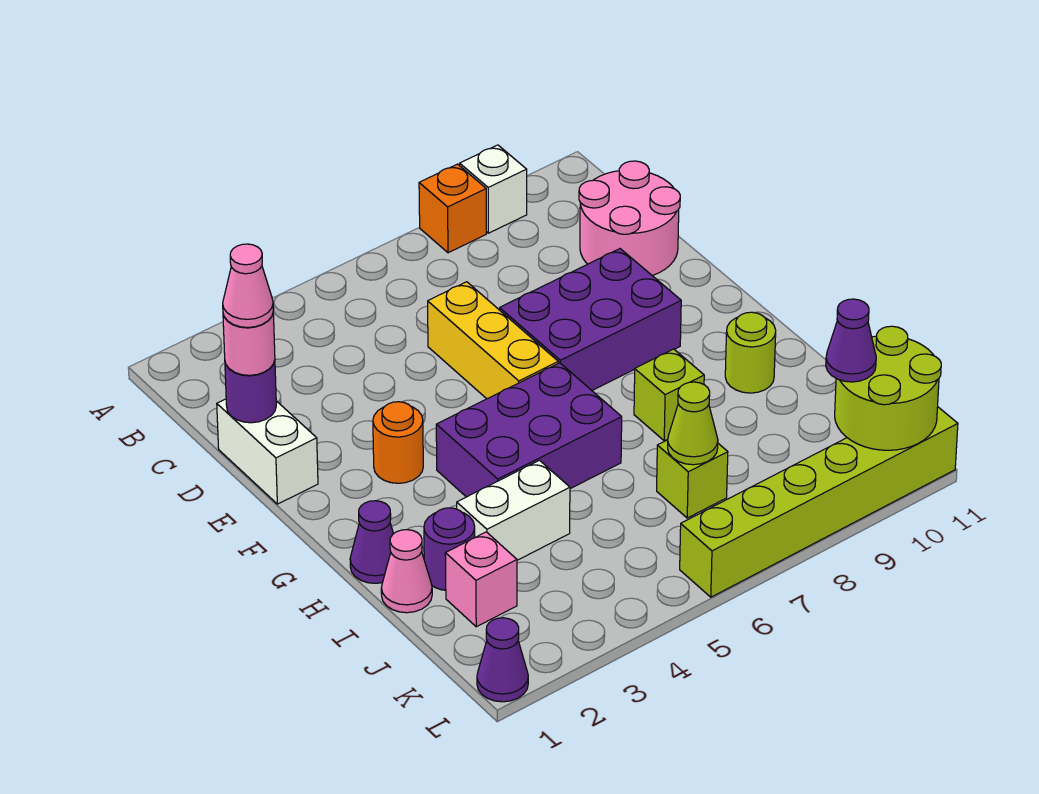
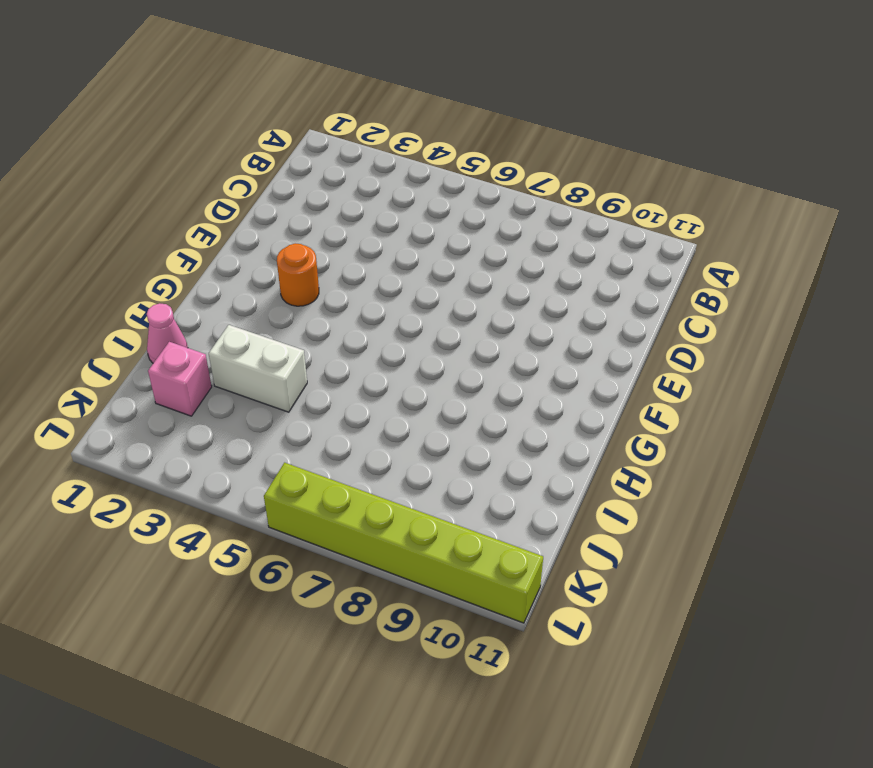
none -> orange brick A8 level 1
none -> white brick A9 level 1
none -> pink round brick C10:D11 level 1

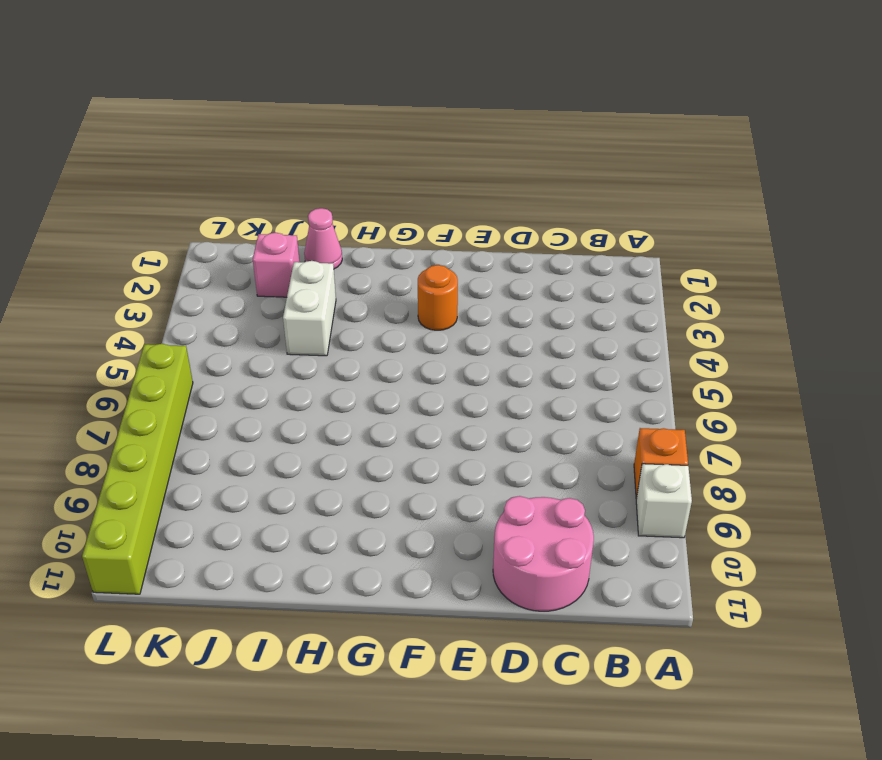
none -> white brick D1:E1 level 1
none -> yellow brick D6:F6 level 1
none -> purple brick E7:F9 level 1

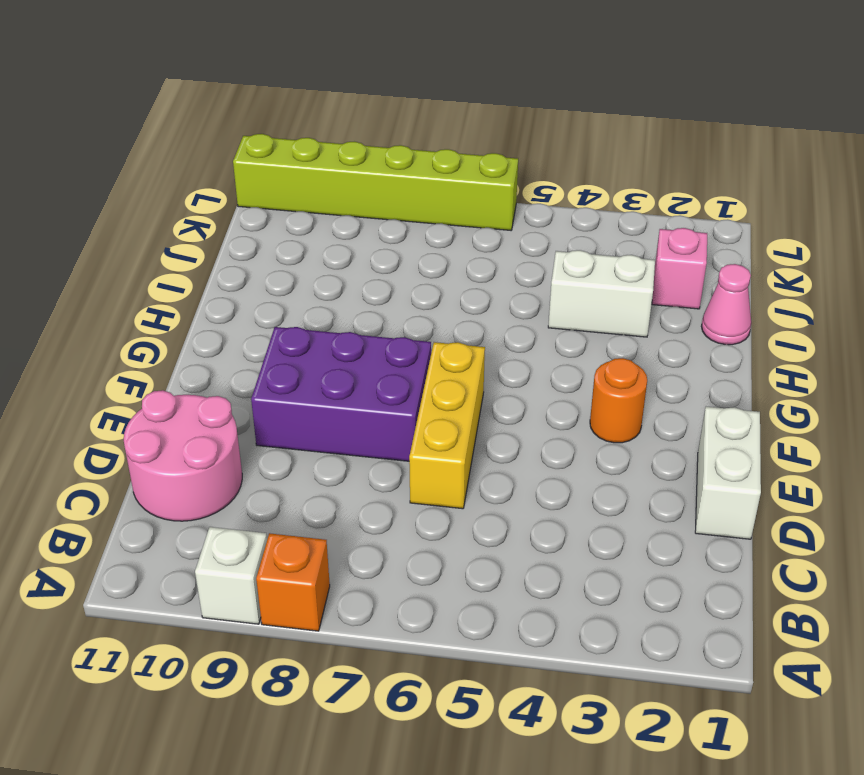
none -> purple brick G4:H6 level 1
none -> purple cone H1 level 1
none -> lime brick H8 level 1

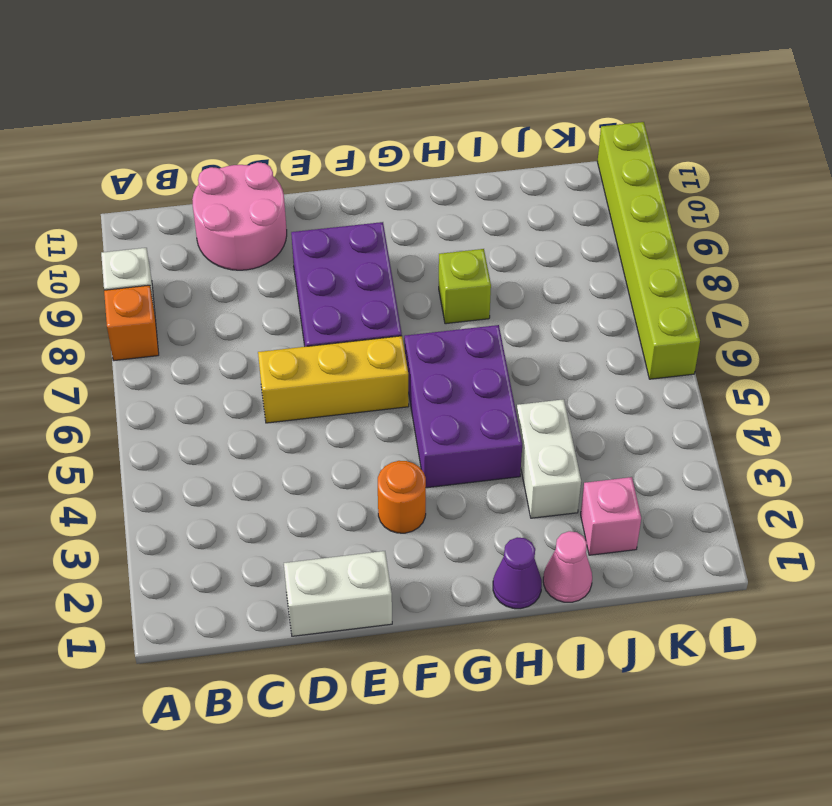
none -> lime round brick H10 level 1
none -> purple round brick I2 level 1
none -> lime brick J7 level 1

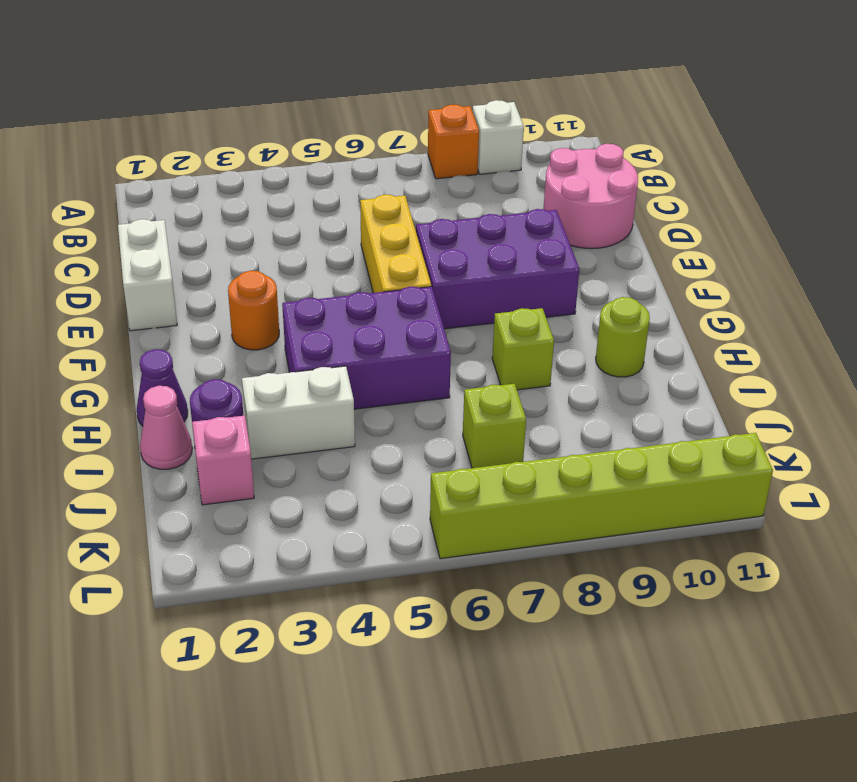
none -> purple cone L1 level 1
none -> purple round brick D1 level 2
none -> lime cone J7 level 2

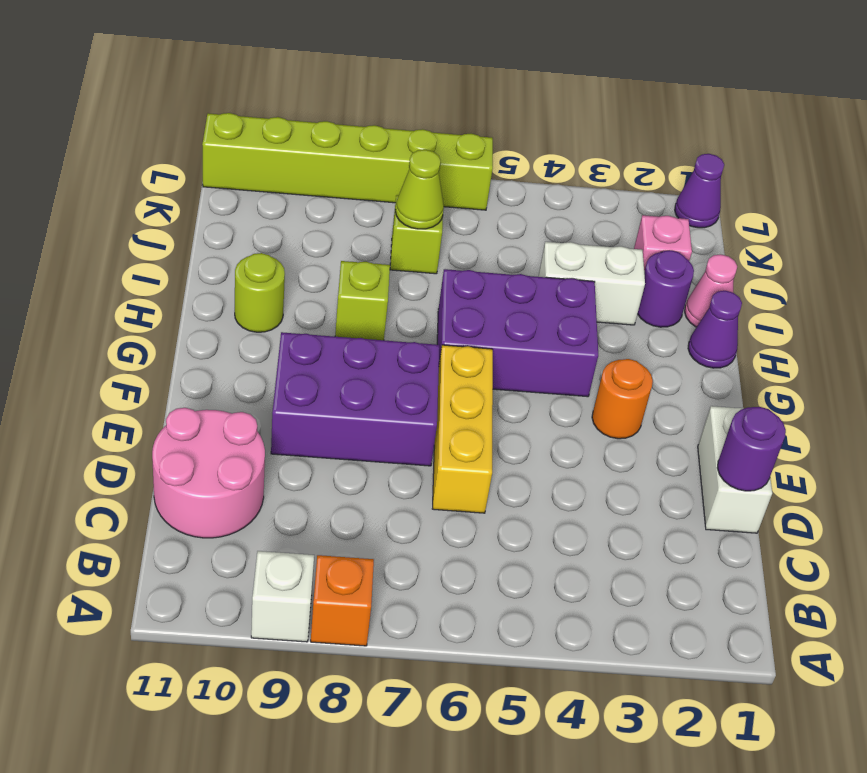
none -> lime round brick K10:L11 level 2
none -> pink round brick D1 level 3
none -> purple cone K10 level 3

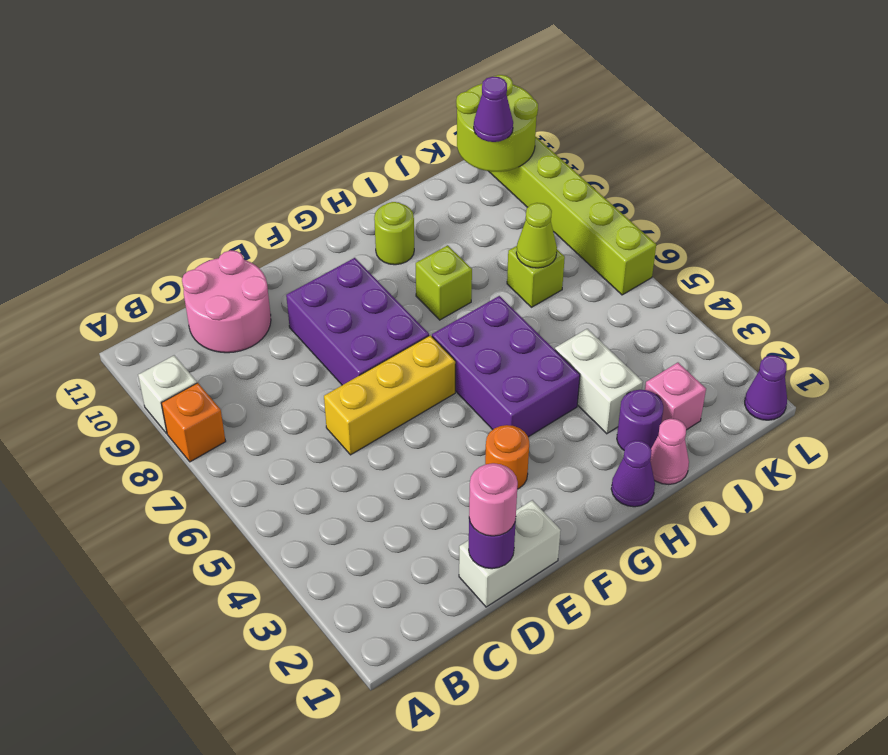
none -> pink cone D1 level 4

